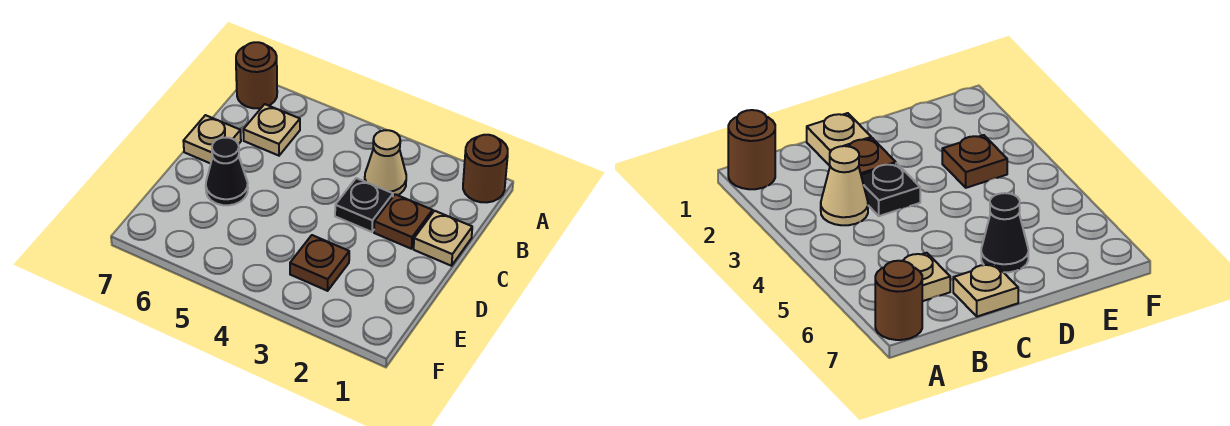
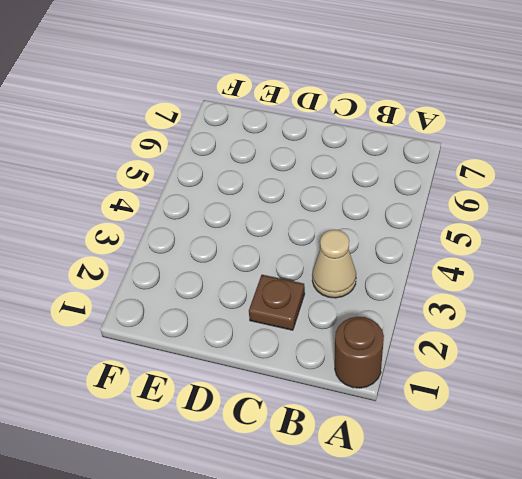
none -> brown round brick A7 level 1
none -> tan plate B6 level 1

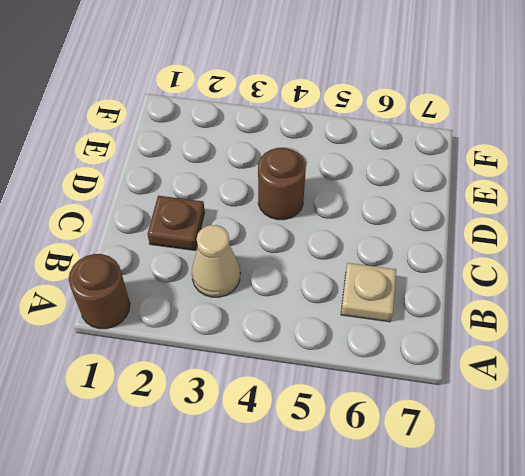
brown round brick D4 level 1 -> brown round brick A7 level 1
none -> tan plate C1 level 1
none -> black plate C3 level 1

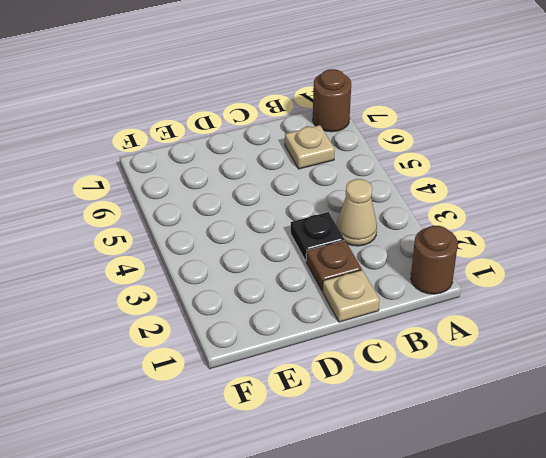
none -> tan plate C7 level 1
none -> black cone D6 level 1

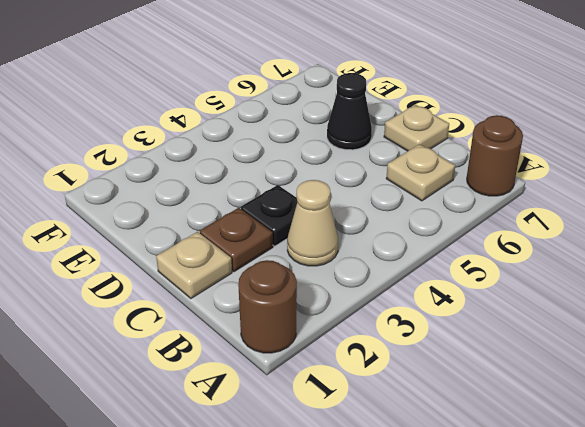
none -> brown plate E3 level 1

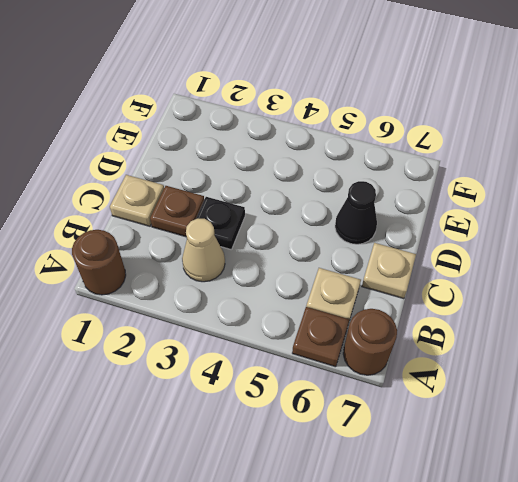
brown plate A6 level 1 -> brown plate E3 level 1

